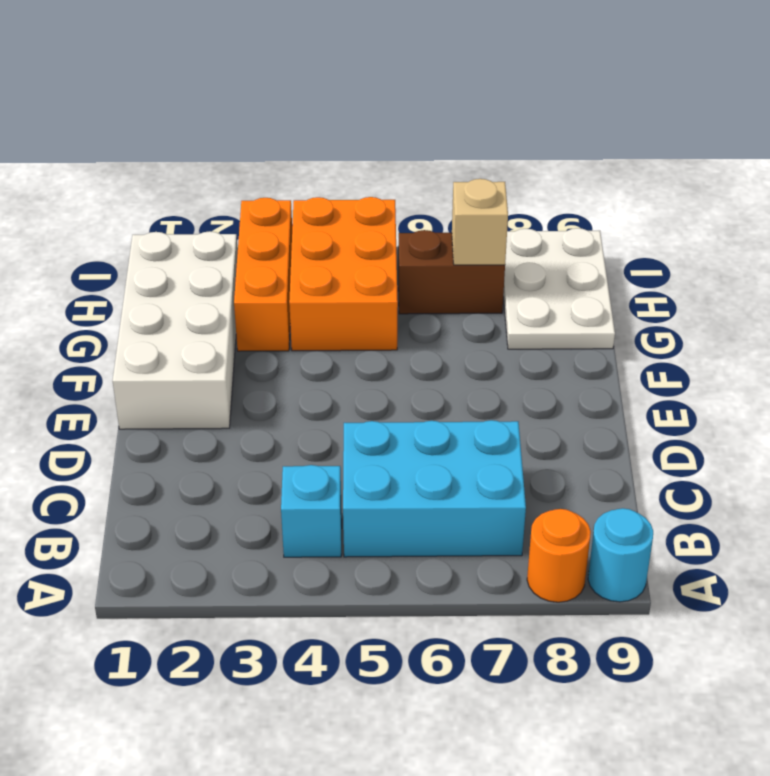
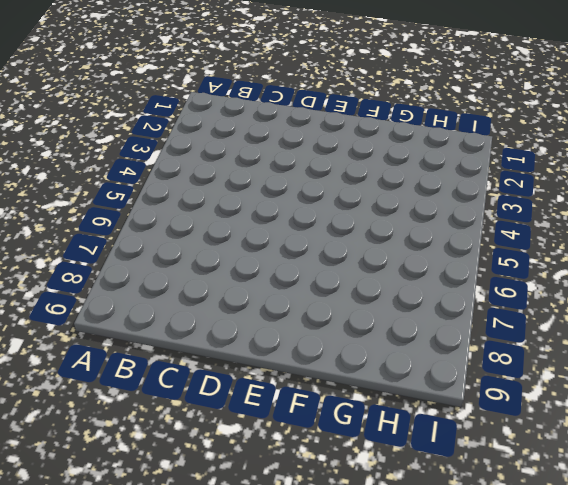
none -> orange round brick A8 level 1
none -> cyan round brick A9 level 1

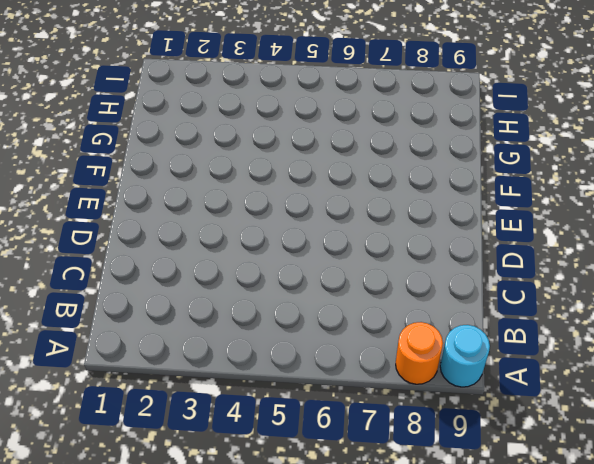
none -> cyan brick B4 level 1
none -> cyan brick B5:C7 level 1

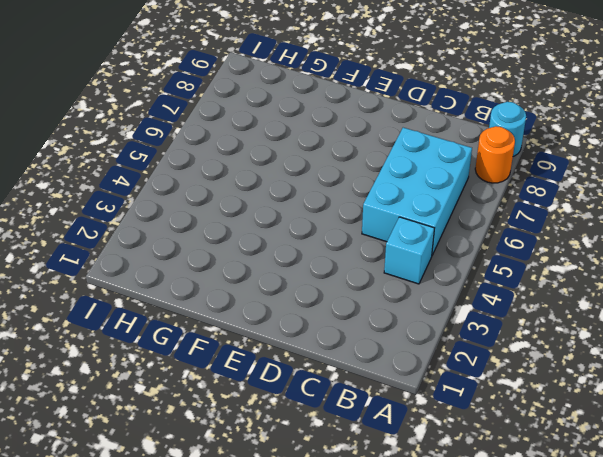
none -> white brick E1:H2 level 1
none -> orange brick G3:I3 level 1

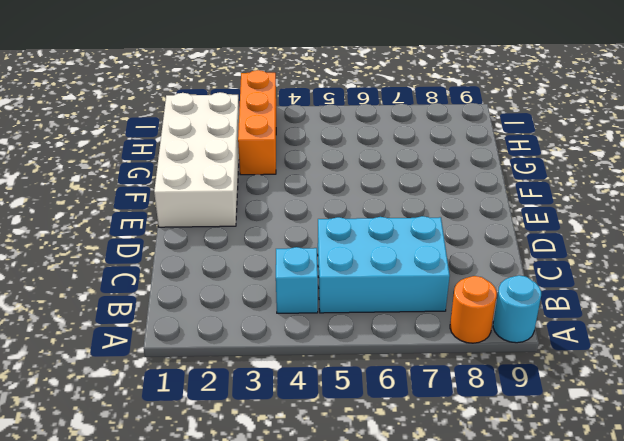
none -> orange brick G4:I5 level 1
none -> white plate G8:I9 level 1

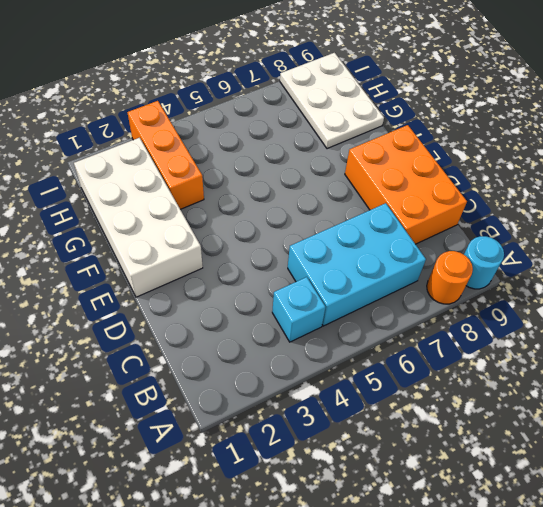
orange brick C8:E9 level 1 -> orange brick G4:I5 level 1
none -> brown brick H6:H7 level 1
none -> tan brick H7 level 2

